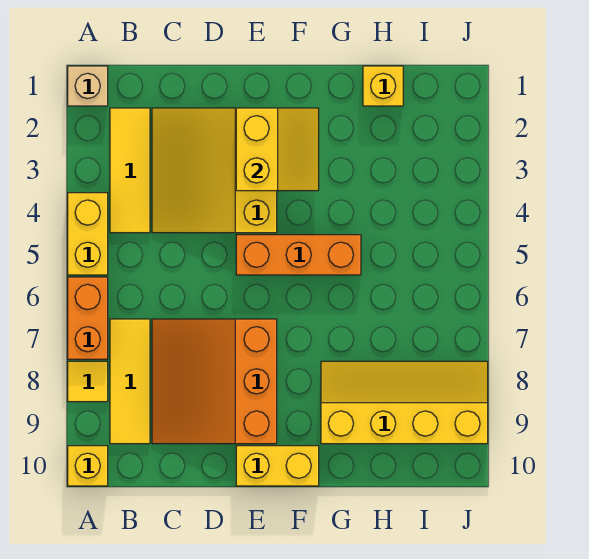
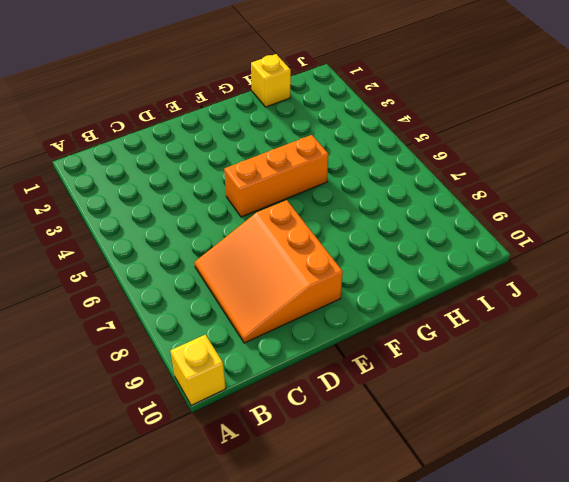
none -> tan brick A1 level 1
none -> yellow brick A4:A5 level 1
none -> orange brick A6:A7 level 1

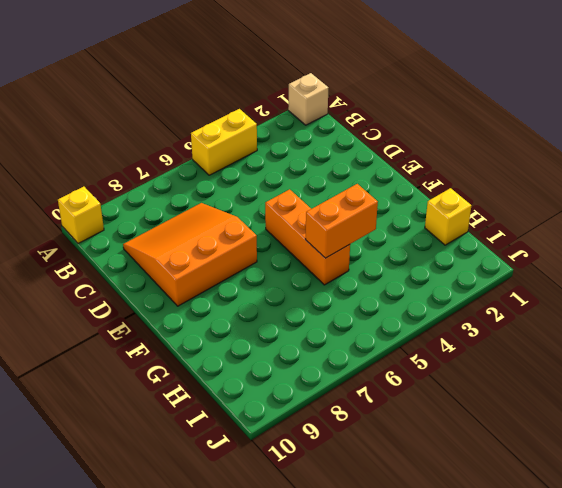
orange brick G4:G5 level 2 -> orange brick A6:A7 level 1
none -> yellow tile A8 level 1
none -> yellow tile B2:B4 level 1
none -> yellow tile B7:B9 level 1

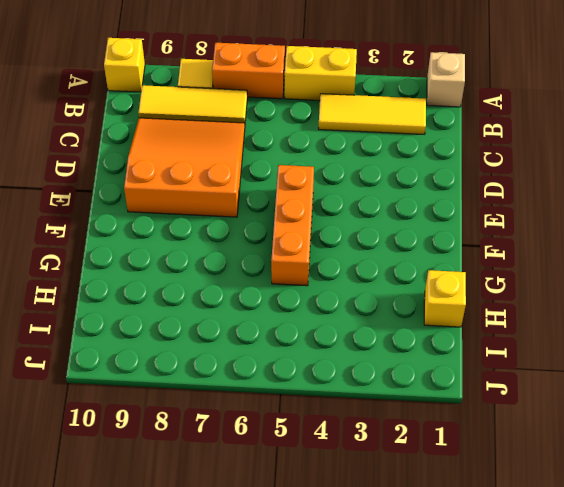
none -> yellow slope C2:E4 level 1 top E
none -> yellow brick E10:F10 level 1
none -> yellow slope G8:J9 level 1 top 9

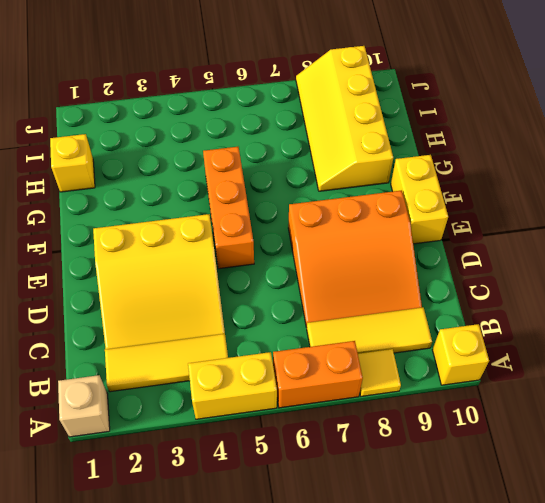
none -> yellow slope E2:F3 level 2 top E

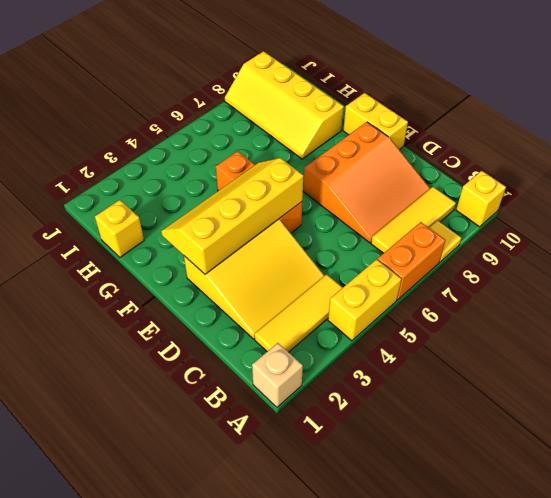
yellow slope E2:F5 level 2 top E -> yellow slope E2:F3 level 2 top E

